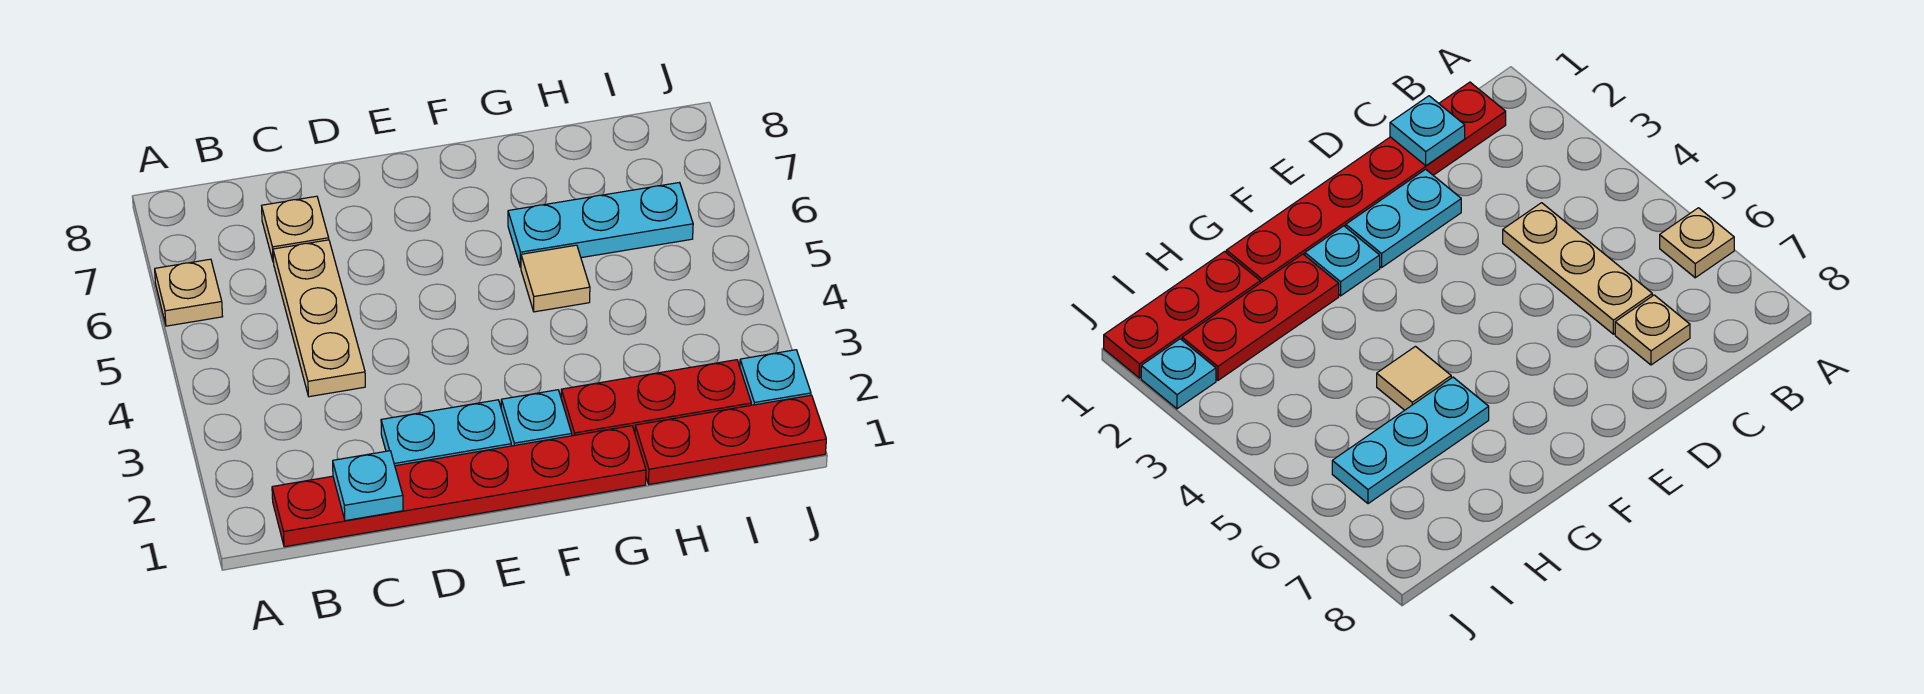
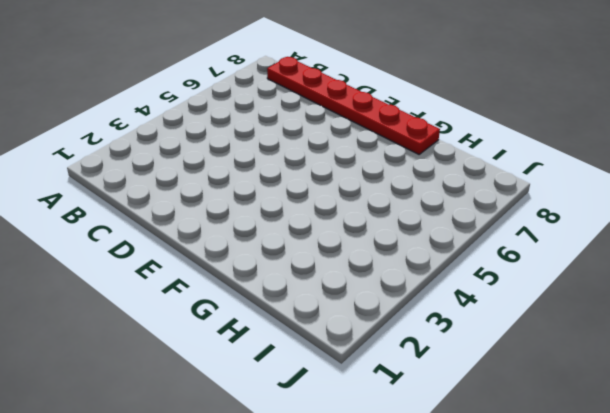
red plate B8:G8 level 1 -> red plate B1:G1 level 1
none -> tan plate A6 level 1
none -> tan plate C4:C6 level 1
none -> tan plate C7 level 1

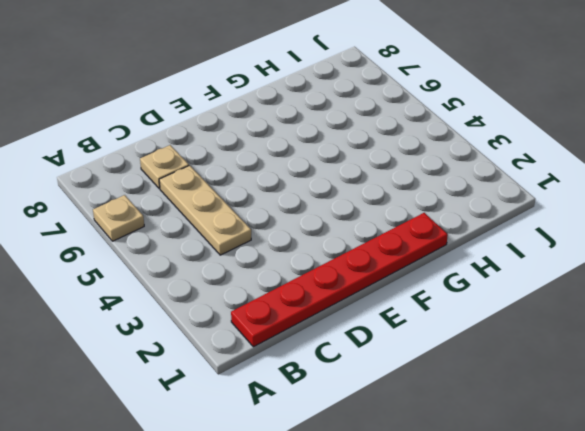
none -> cyan plate D2:E2 level 1
none -> cyan plate F2 level 1
none -> red plate G2:I2 level 1

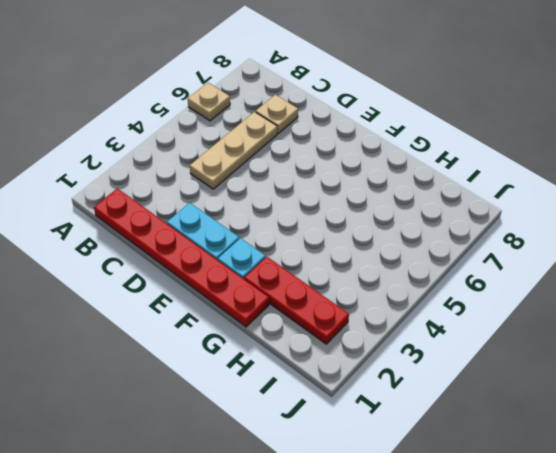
none -> tan tile G5 level 1
none -> cyan plate G6:I6 level 1
none -> red plate H1:J1 level 1

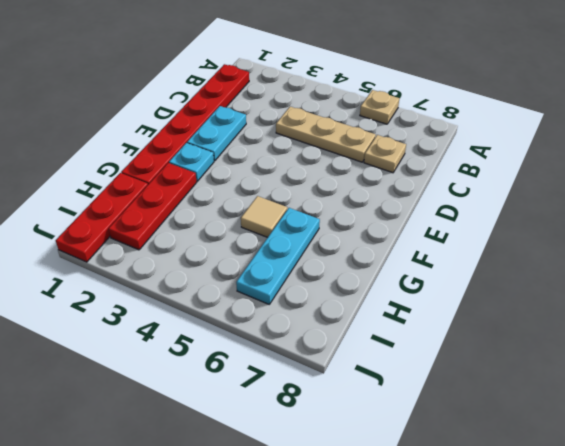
none -> cyan plate J2 level 1
none -> cyan plate C1 level 2

